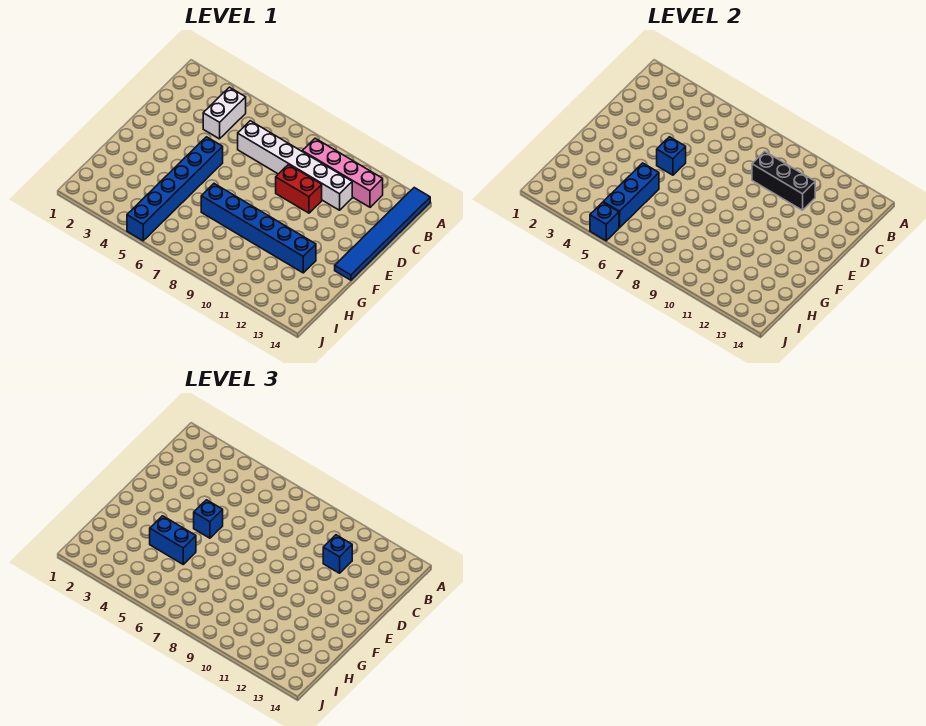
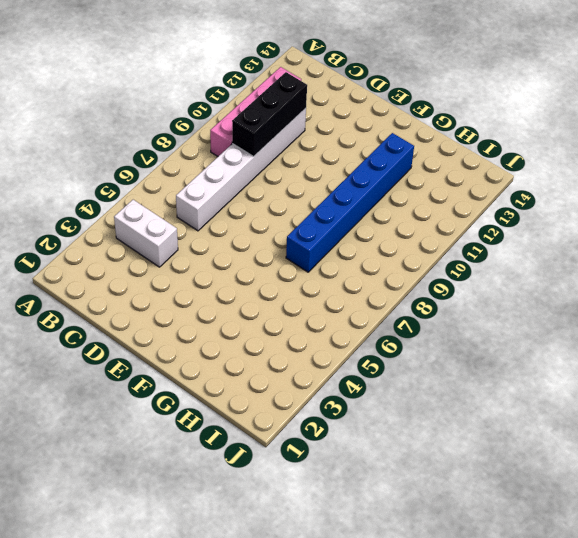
none -> blue tile A14:F14 level 1
none -> red brick D9:D10 level 1
none -> blue brick E5:J5 level 1

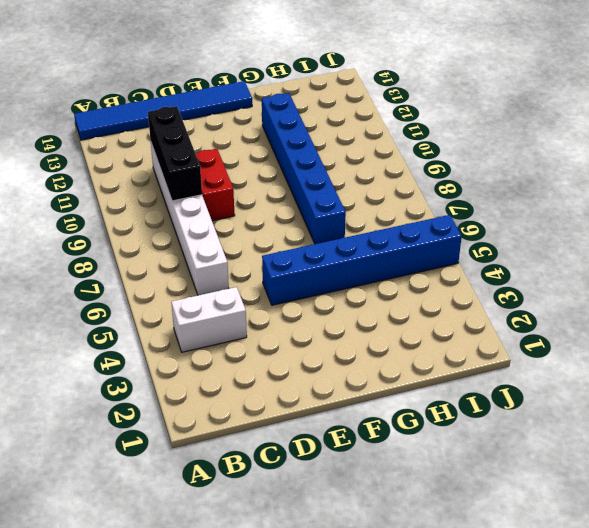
none -> pink brick B9:B12 level 1
none -> blue brick E5 level 2
none -> blue brick G5:I5 level 2

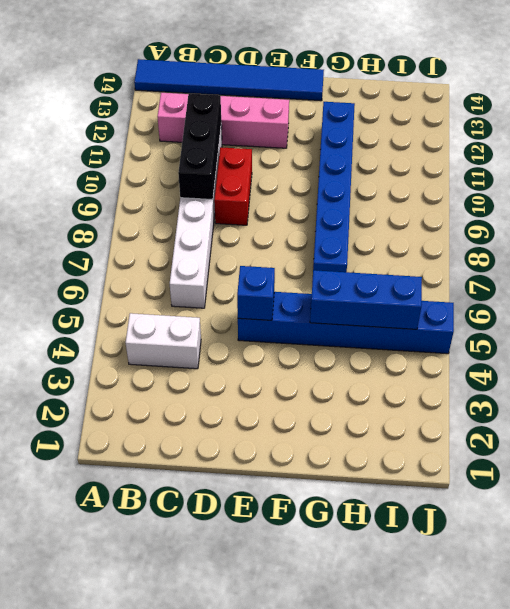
pink brick B12:E12 level 1 -> pink brick B9:B12 level 1
none -> blue brick J5 level 2
none -> blue brick C11 level 3
none -> blue brick E5 level 3

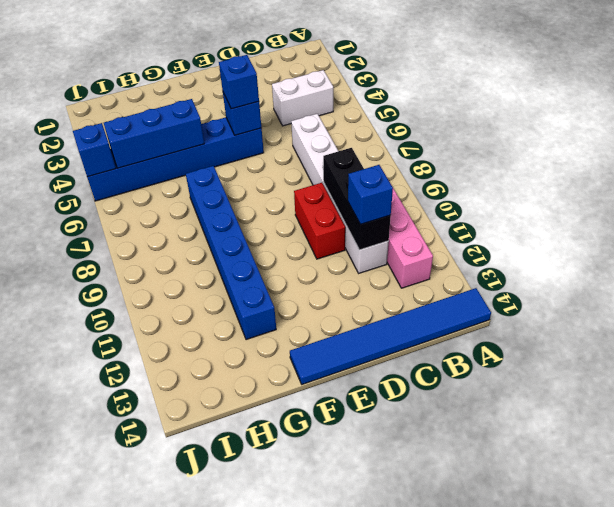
none -> blue brick G4:G5 level 3

